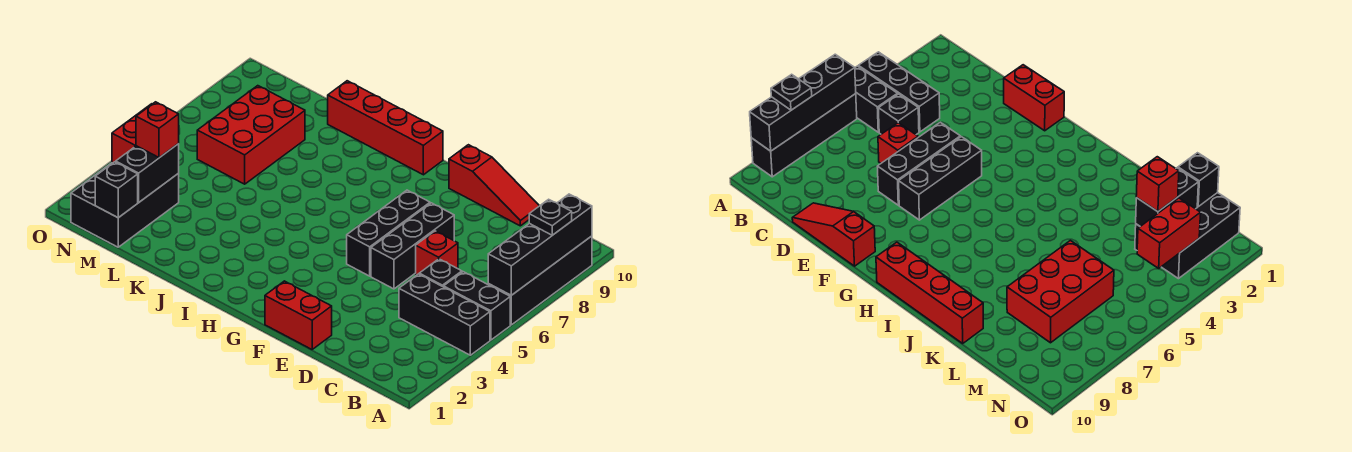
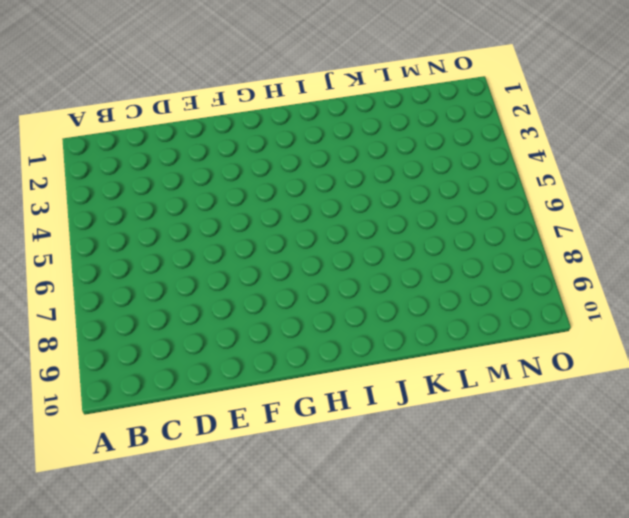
none -> black brick A4:C4 level 1
none -> black brick A5:B5 level 1
none -> black brick A6:A9 level 1

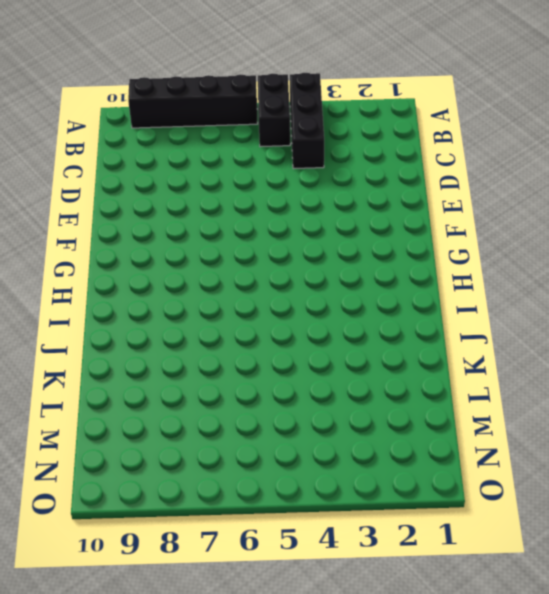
none -> black brick C5 level 1
none -> red brick D6 level 1
none -> red slope D10:F10 level 1 top F

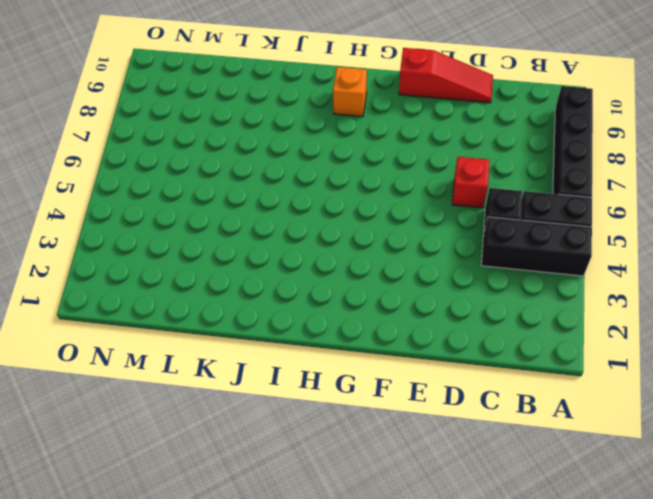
orange brick H9 level 1 -> none
none -> red brick E1:F1 level 1
none -> black brick E5:E7 level 1
none -> black brick F5:F7 level 1

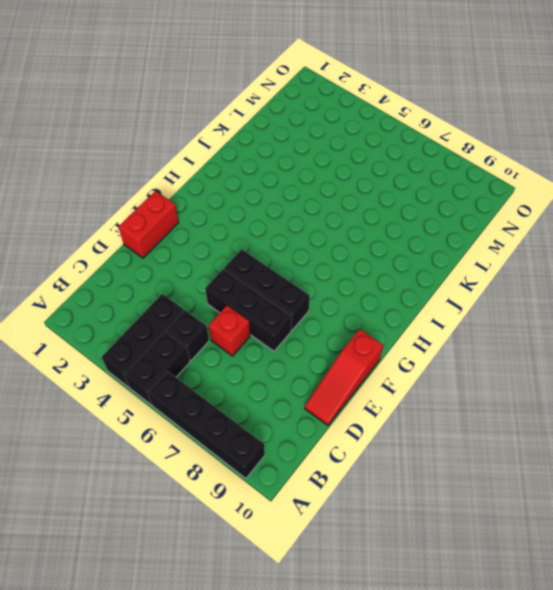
none -> red brick H10:K10 level 1
none -> red brick L6:M8 level 1
none -> black brick M1:N3 level 1

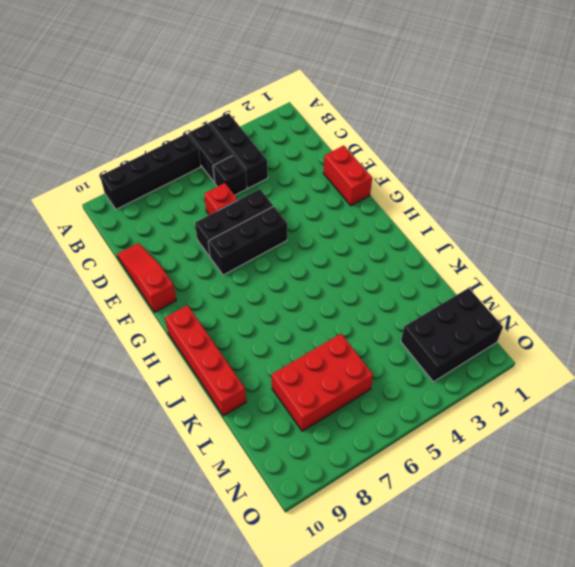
none -> black brick A6:A9 level 2
none -> black brick M1 level 2
none -> black brick M2:M3 level 2

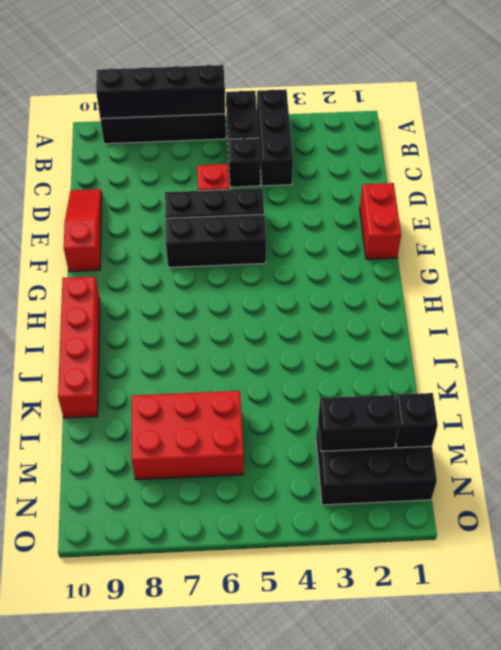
none -> red brick N3:N4 level 2
none -> black plate A8 level 3
none -> red brick M3 level 3

